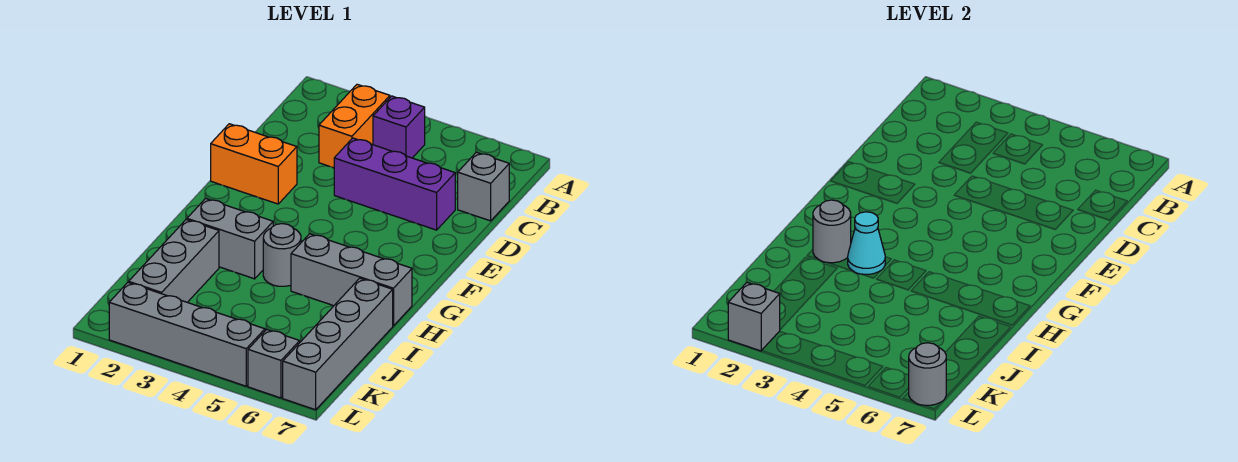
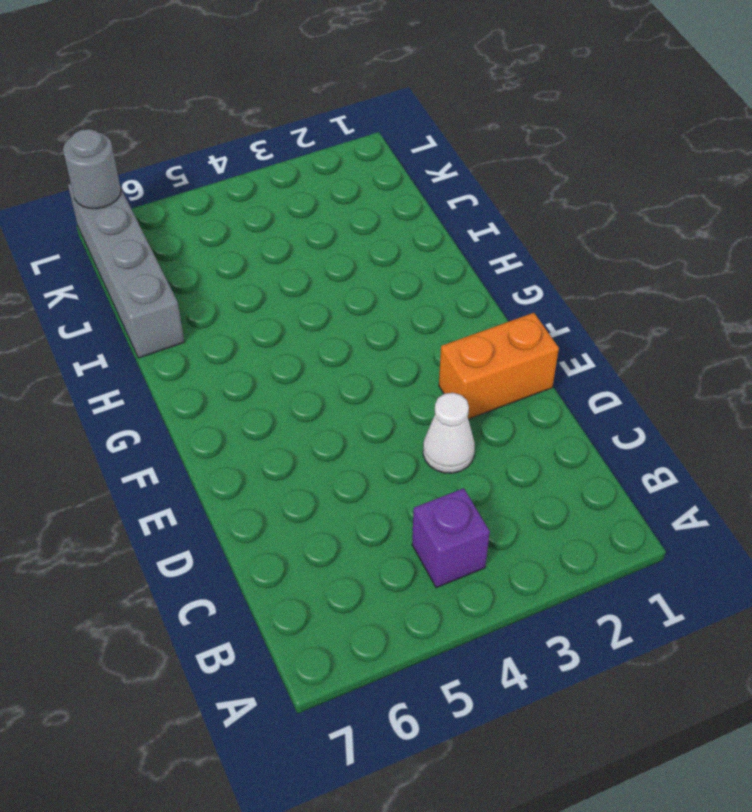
white cone D3 level 1 -> none
none -> orange brick B3:C3 level 1
none -> grey brick C7 level 1
none -> purple brick D4:D6 level 1

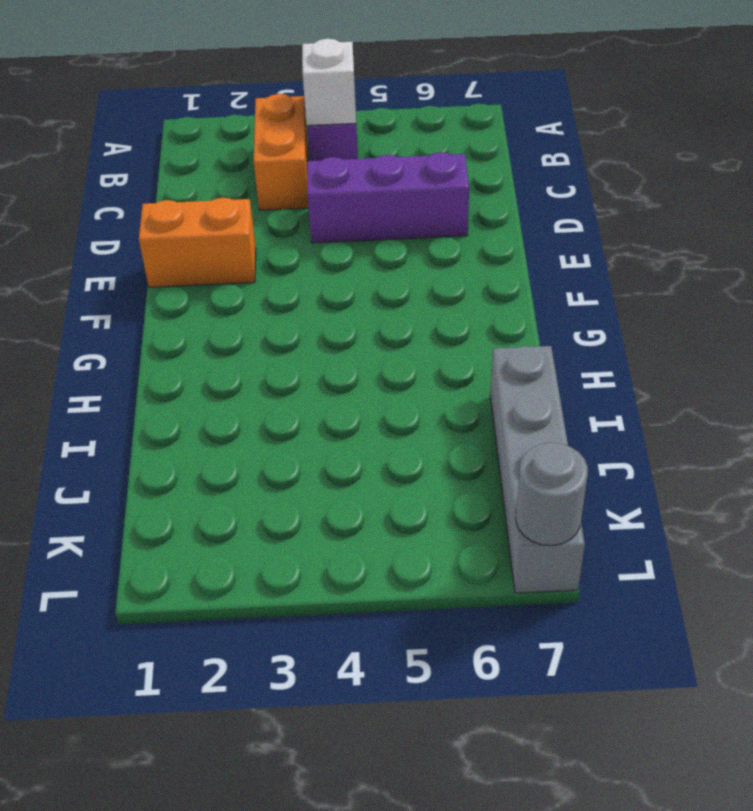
white brick B4 level 2 -> none
none -> grey brick C7 level 1
none -> grey brick H2:H3 level 1
none -> grey round brick H4 level 1

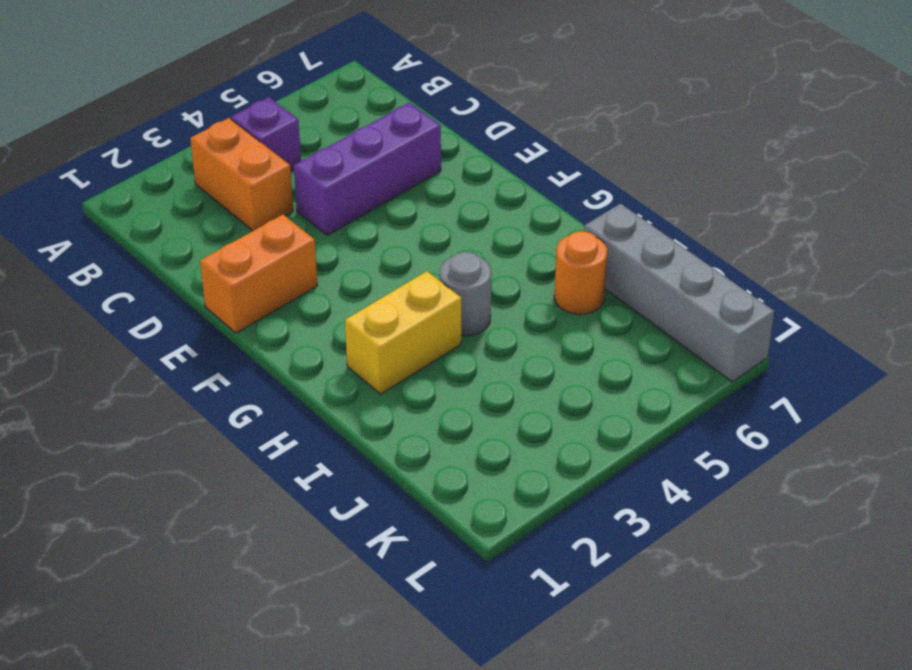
yellow brick H2:H3 level 1 -> grey brick H2:H3 level 1
orange round brick I6 level 1 -> none
none -> grey brick C7 level 1
none -> grey brick H5:H7 level 1
none -> grey brick I2:K2 level 1

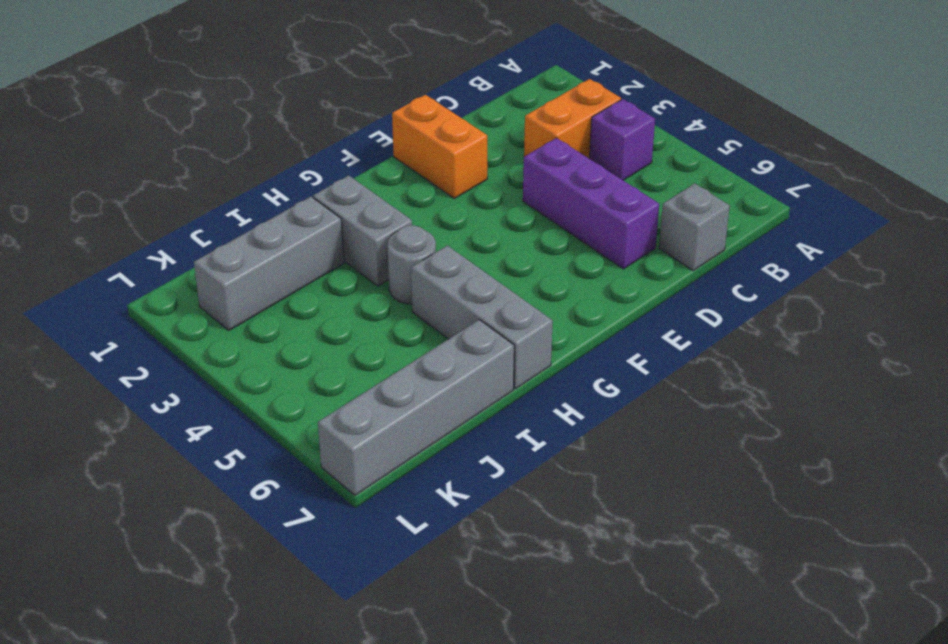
none -> grey brick L2:L5 level 1
none -> grey brick L6 level 1
none -> grey round brick H2 level 2

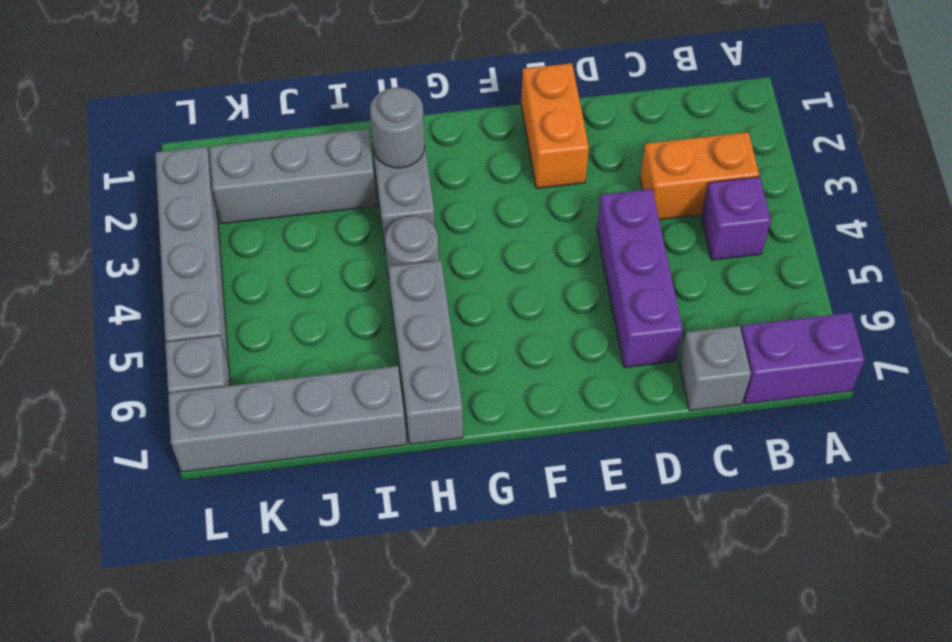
purple brick A7:B7 level 1 -> none
none -> cyan cone H3 level 2
none -> grey brick L2 level 2
none -> grey round brick L7 level 2

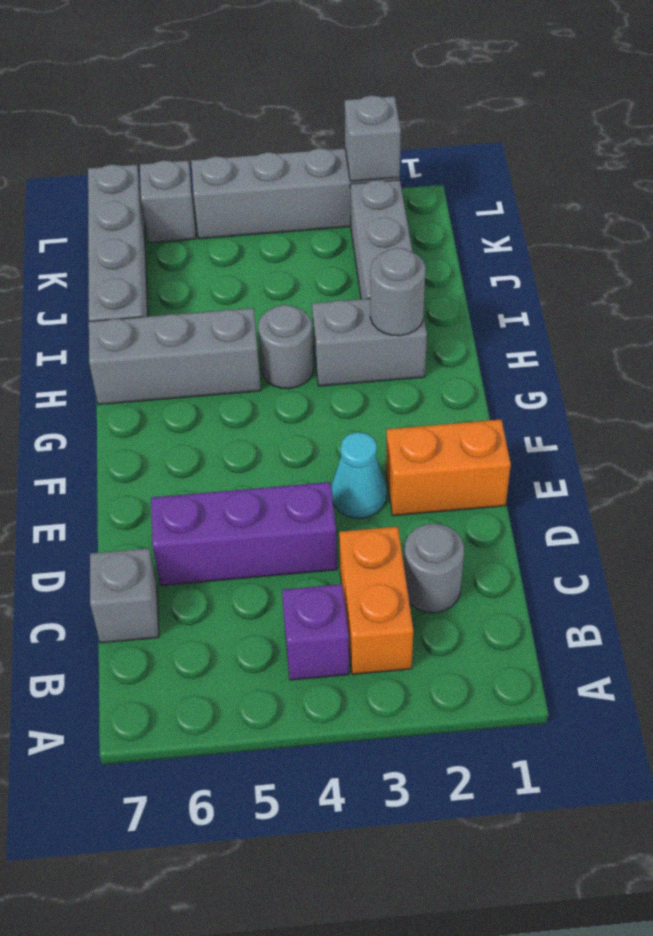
grey round brick C2 level 1 -> grey round brick L7 level 2
cyan cone E3 level 1 -> cyan cone H3 level 2

